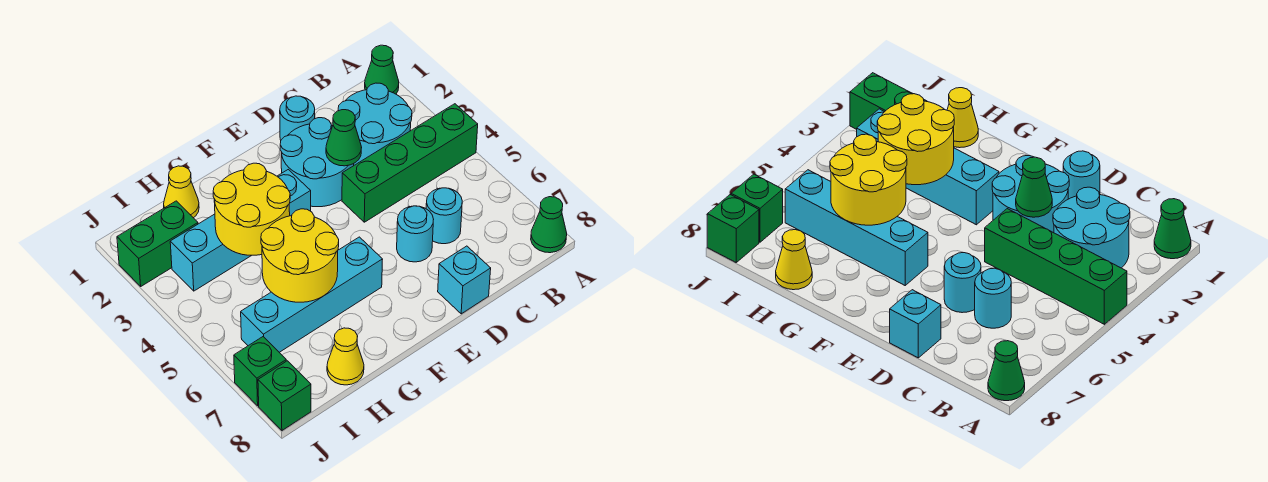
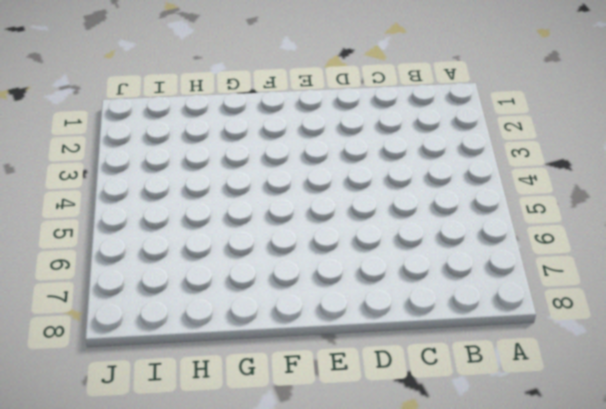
none -> green cone A1 level 1
none -> green brick A4:D4 level 1
none -> green cone A8 level 1

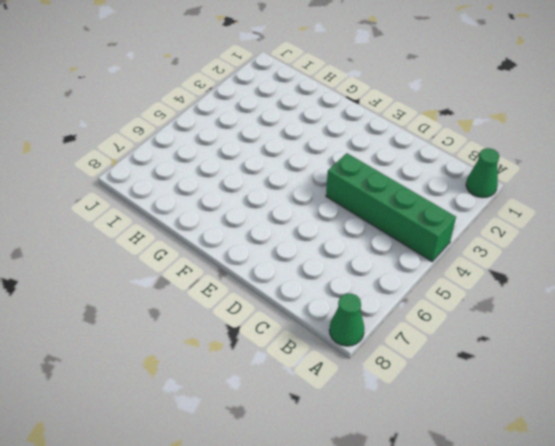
none -> cyan round brick B2:C3 level 1
none -> cyan round brick C6 level 1
none -> cyan round brick D1 level 1

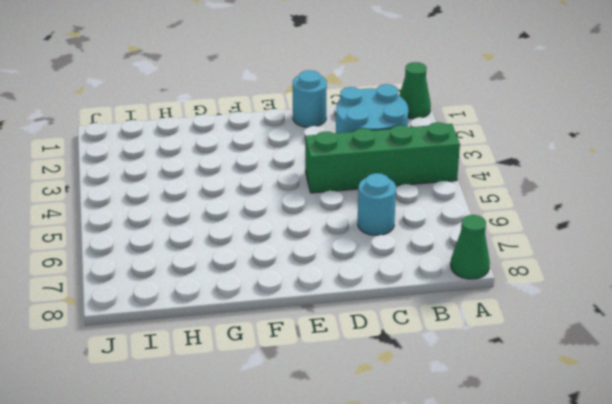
none -> cyan round brick D2:E3 level 1
none -> cyan round brick D6 level 1
none -> cyan brick D8 level 1

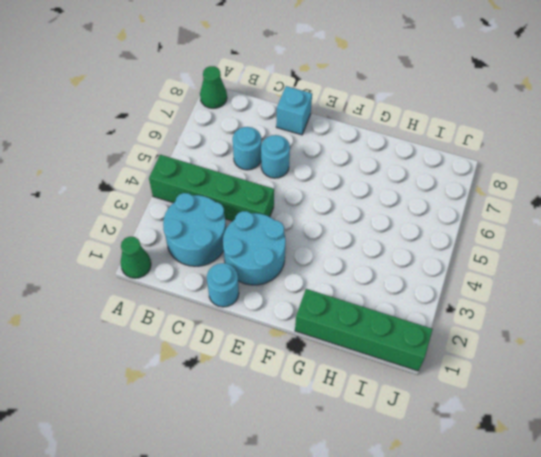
green brick G1:J1 level 1 -> yellow cone H1 level 1
none -> cyan brick F3:I3 level 1
none -> cyan brick F6:I6 level 1
none -> yellow cone H8 level 1

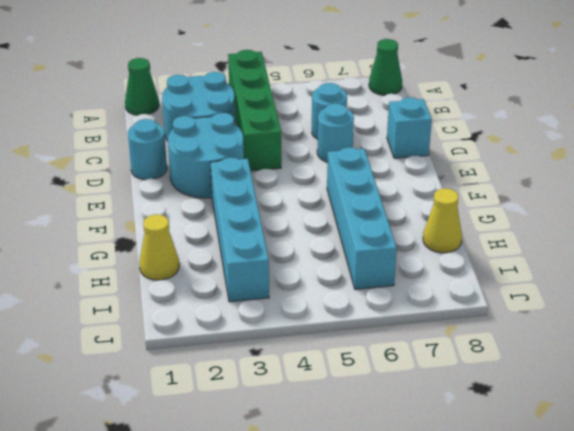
none -> green brick I2:J2 level 1
none -> green brick J7 level 1
none -> green brick J8 level 1

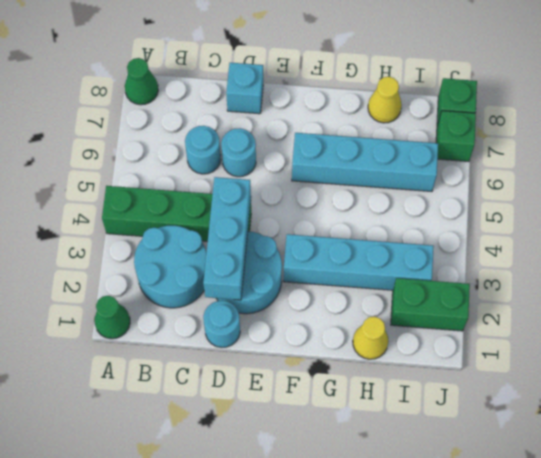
cyan brick D2:D4 level 2 -> green cone D3 level 2
none -> yellow round brick G3:H4 level 2
none -> yellow round brick G5:H6 level 2

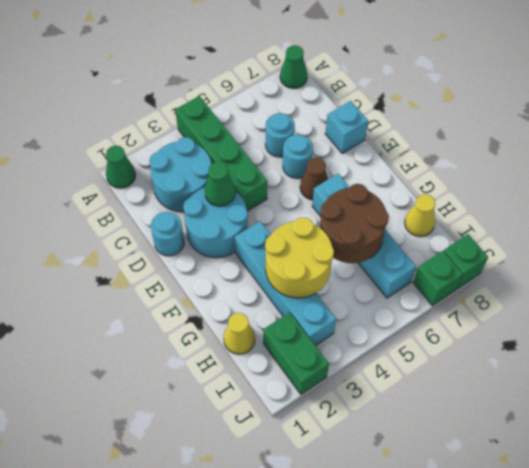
brown cone E6 level 1 -> none
brown round brick G5:H6 level 2 -> yellow round brick G5:H6 level 2

